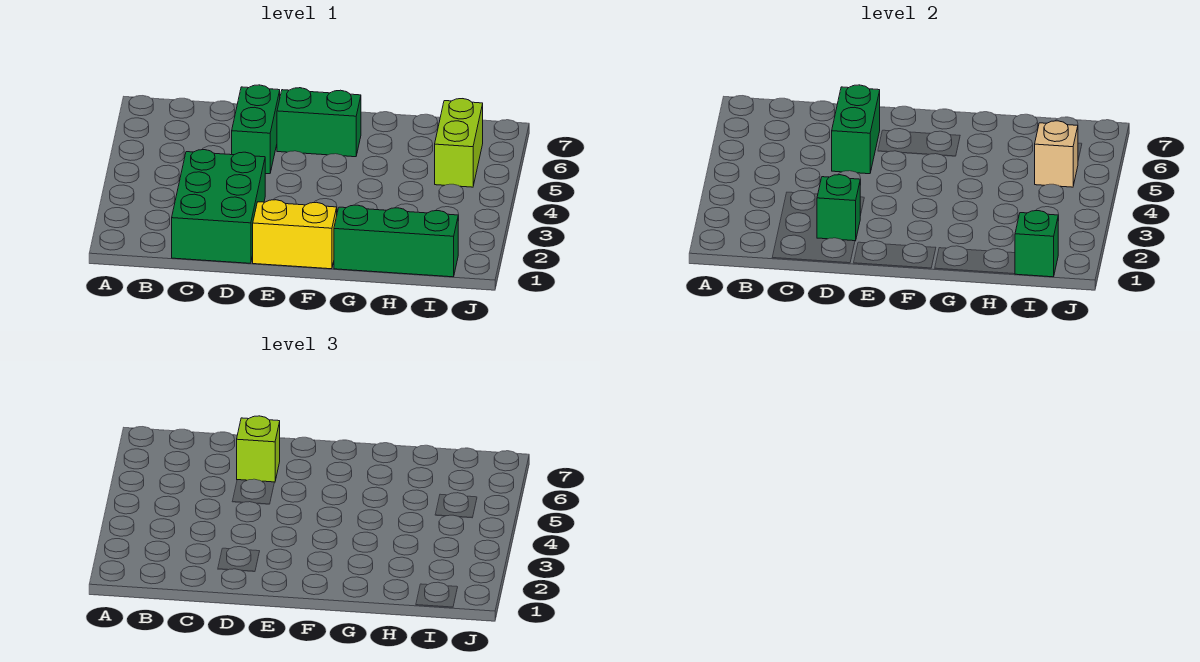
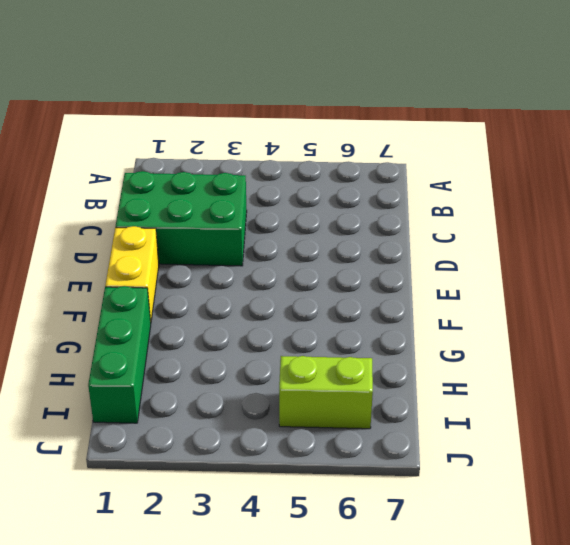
none -> green brick D5:D6 level 1
none -> green brick E6:F6 level 1

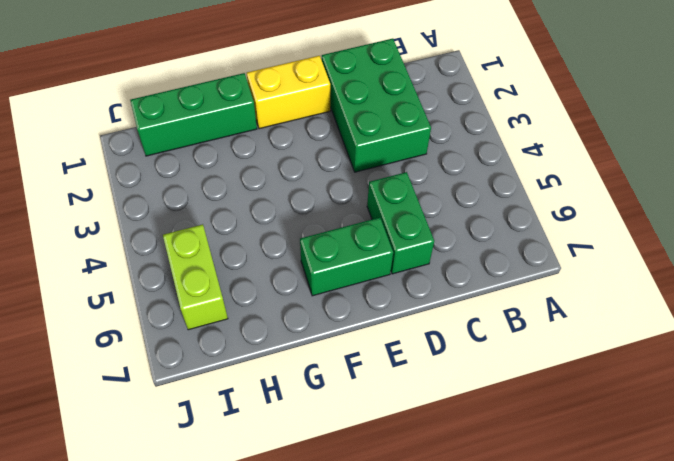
none -> green brick D2 level 2
none -> green brick D5:D6 level 2

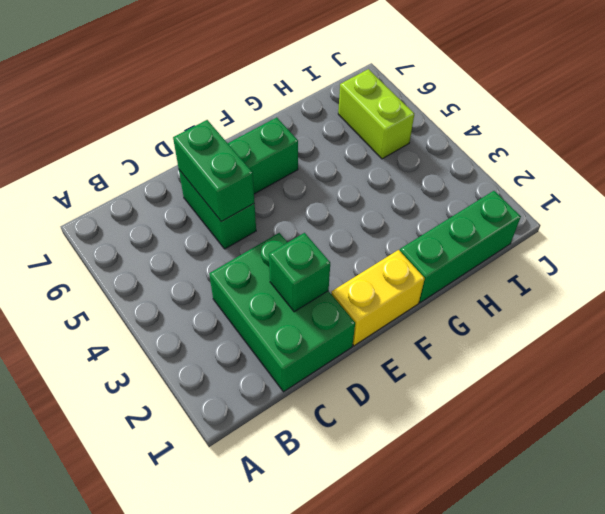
none -> green brick I1 level 2
none -> tan brick I5 level 2

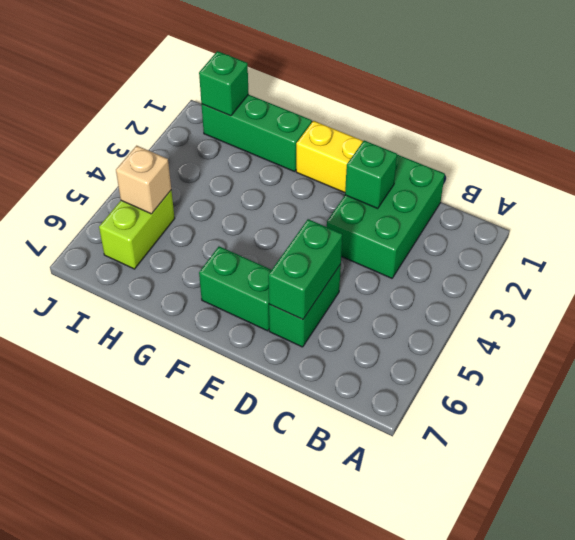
none -> lime brick D6 level 3

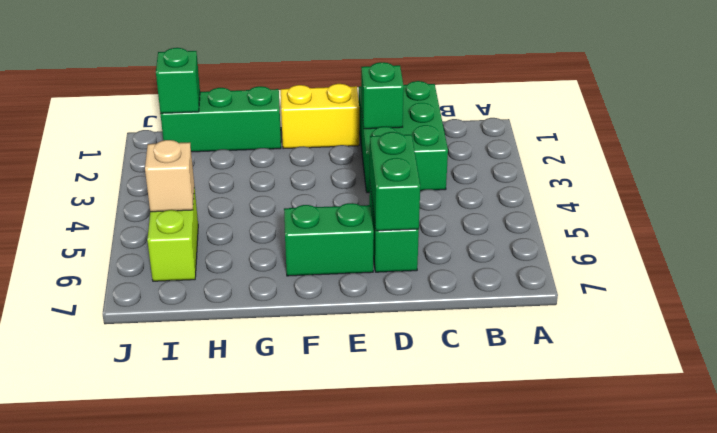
none -> lime brick D6 level 3

